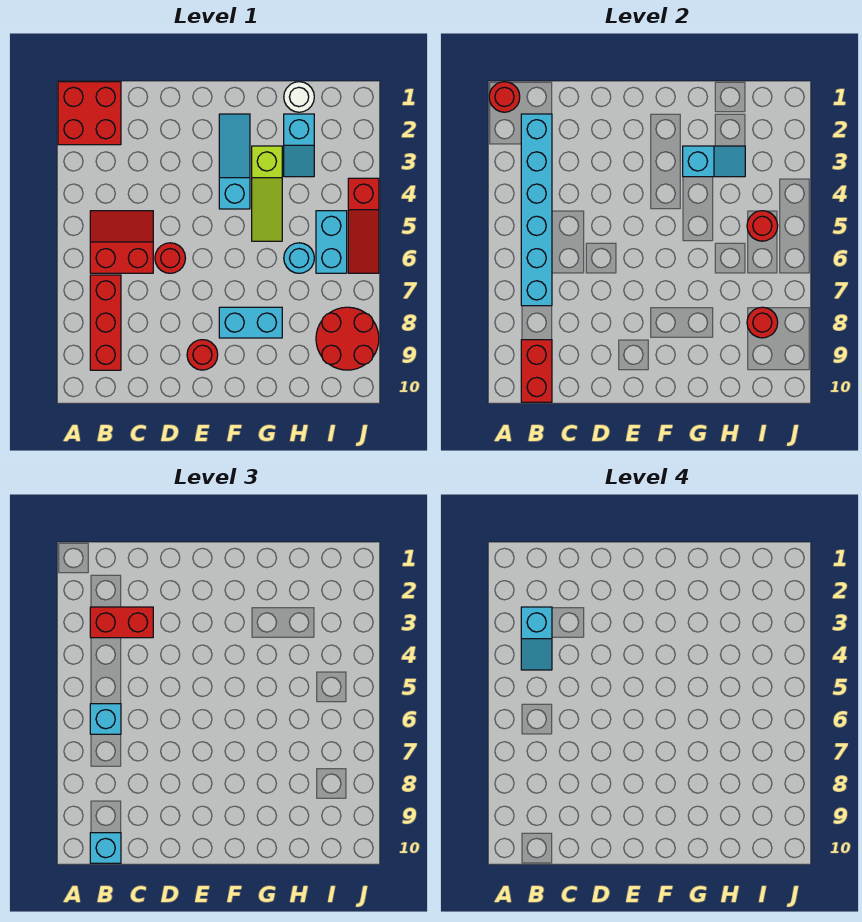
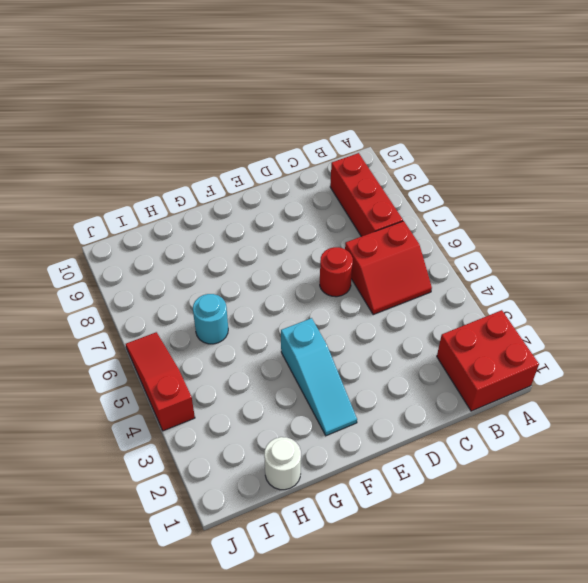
none -> red round brick E9 level 1
none -> cyan brick F8:G8 level 1
none -> lime slope G3:G5 level 1 top 3

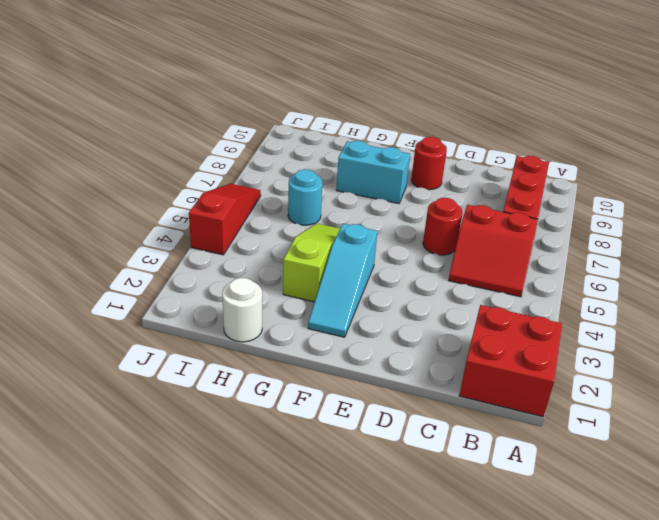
none -> cyan slope H2:H3 level 1 top 2
none -> cyan brick I5:I6 level 1
none -> red round brick I8:J9 level 1

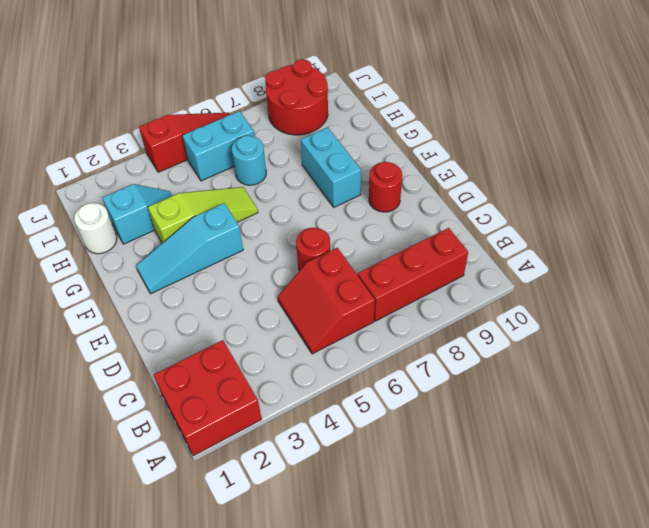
none -> red round brick A1 level 2
none -> cyan brick B2:B7 level 2
none -> red brick B9:B10 level 2

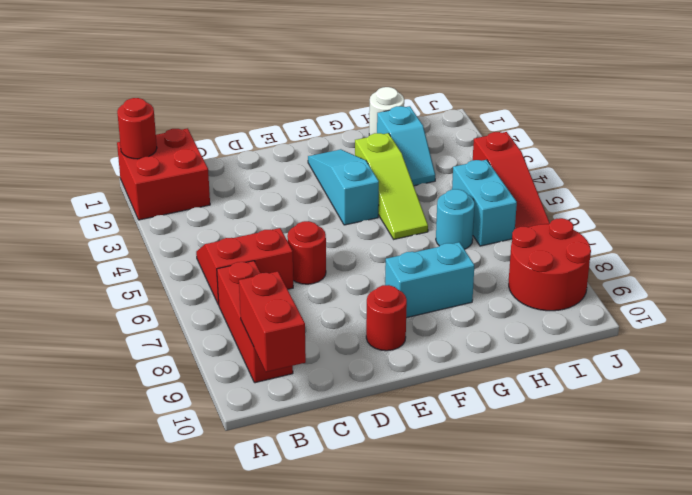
none -> cyan brick B2:B7 level 2
none -> cyan slope G3:H3 level 2 top G
none -> red round brick I5 level 2

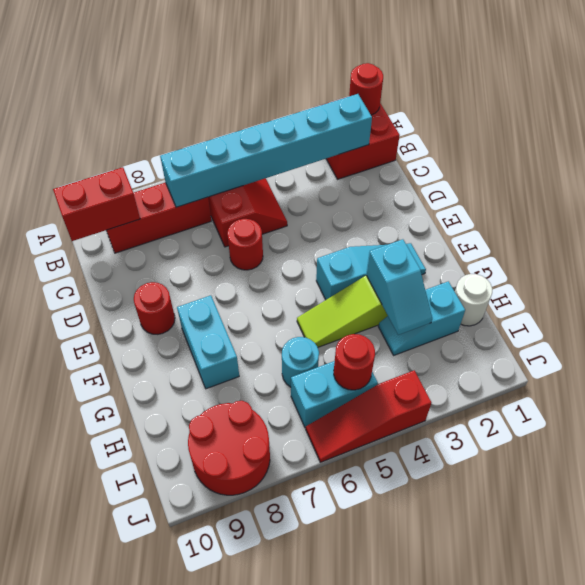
none -> red round brick I8 level 2
none -> red brick B3:C3 level 3
none -> cyan brick B6 level 3

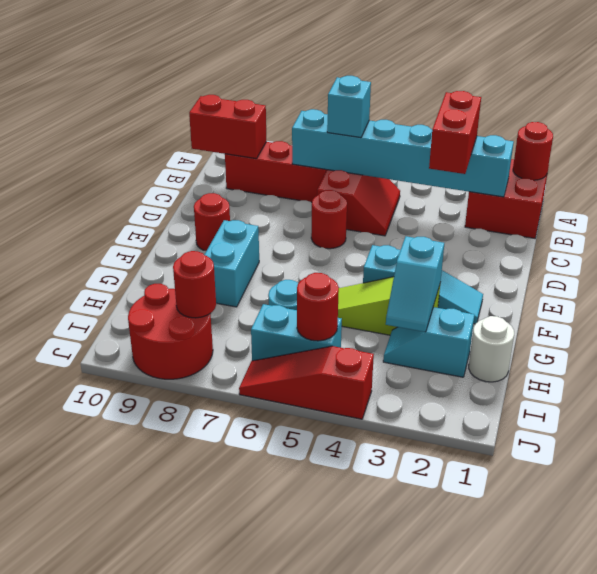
none -> cyan brick B10 level 3
none -> cyan slope B3:B4 level 4 top 3

